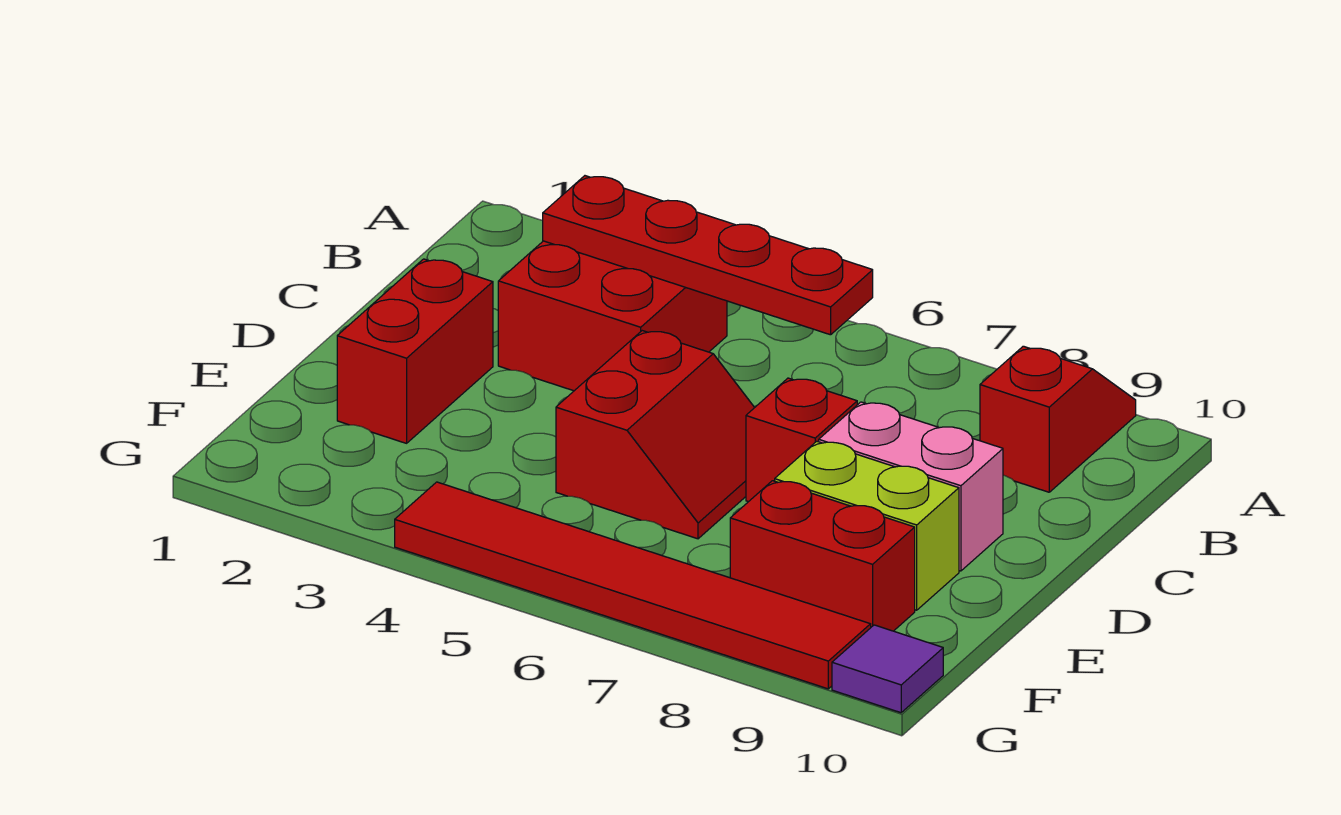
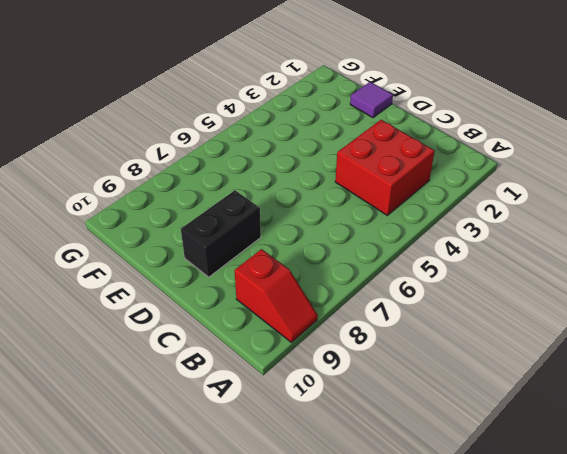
black brick D8:D9 level 1 -> pink brick D8:D9 level 1
purple tile E1 level 1 -> purple tile G10 level 1
none -> red brick D2:E2 level 1
none -> red slope D5:E6 level 1 top 5

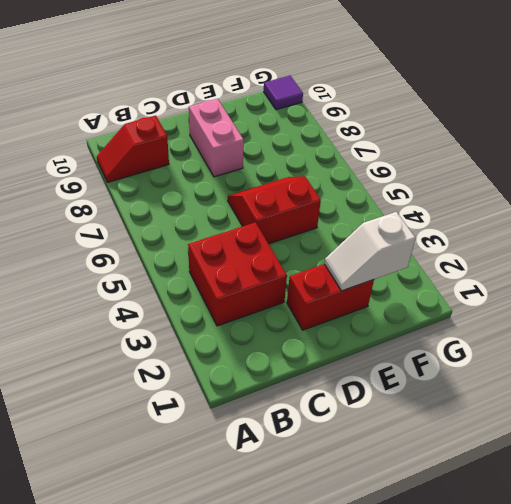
white slope E2:F2 level 2 top F -> none
none -> red brick D7 level 1
none -> lime brick E8:E9 level 1

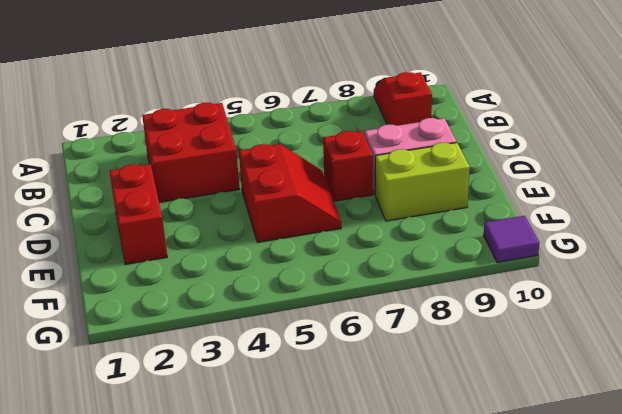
none -> red brick F8:F9 level 1
none -> red tile G4:G9 level 1

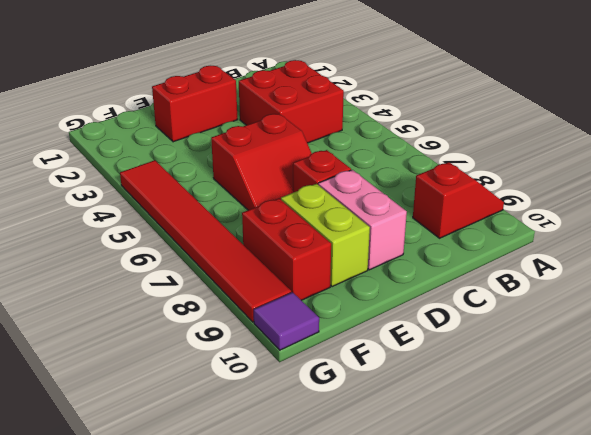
none -> red plate B3:B6 level 2

